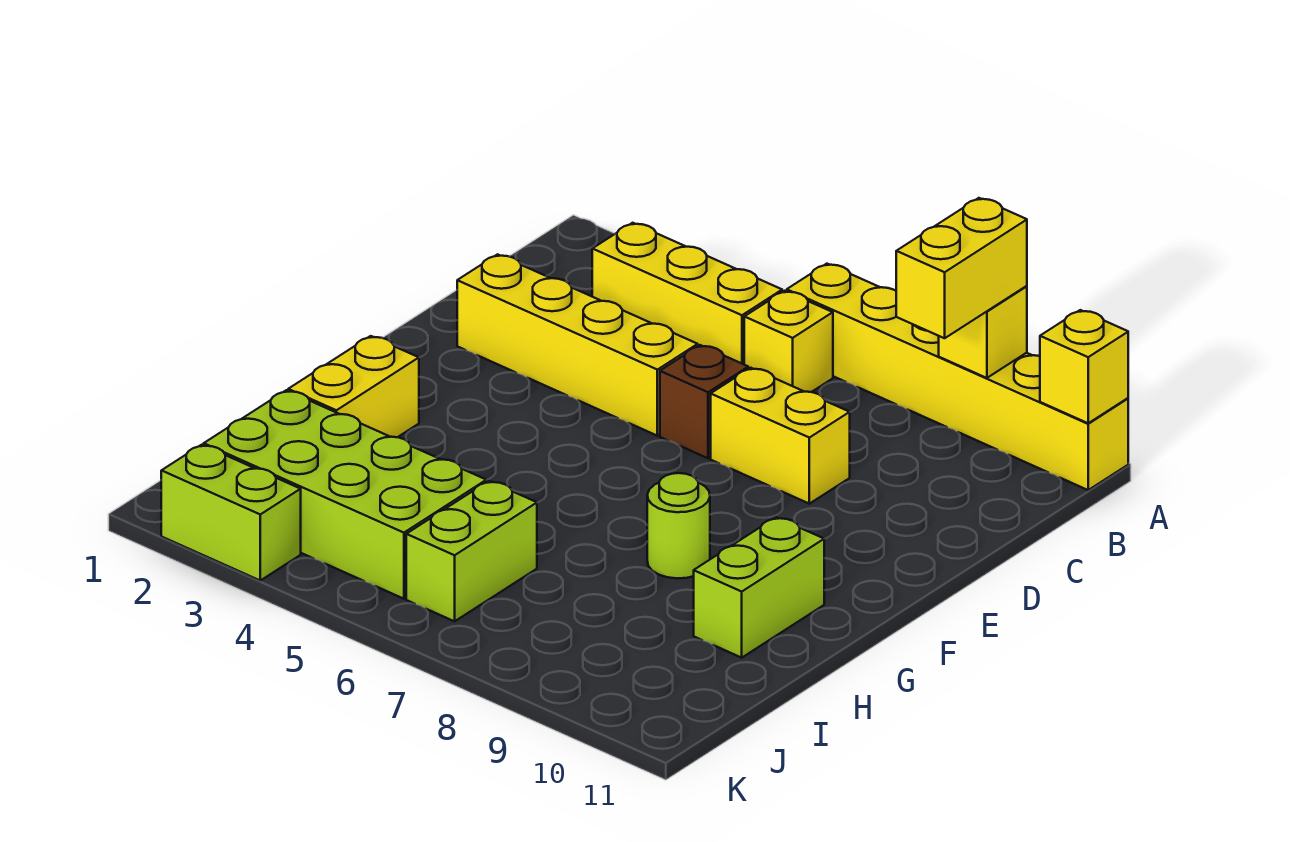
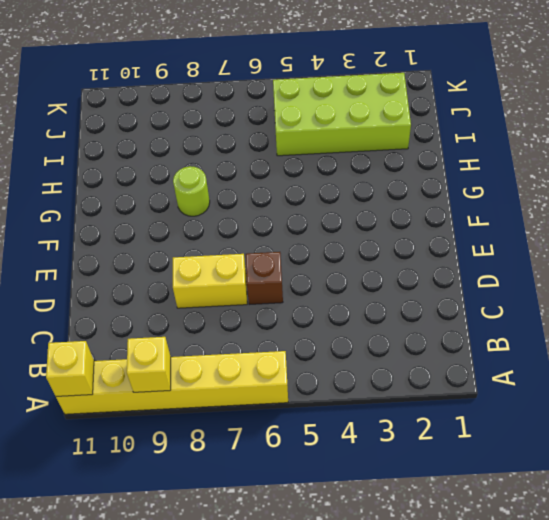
none -> yellow brick B3:B5 level 1
none -> yellow brick B6 level 1
none -> yellow brick D2:D5 level 1

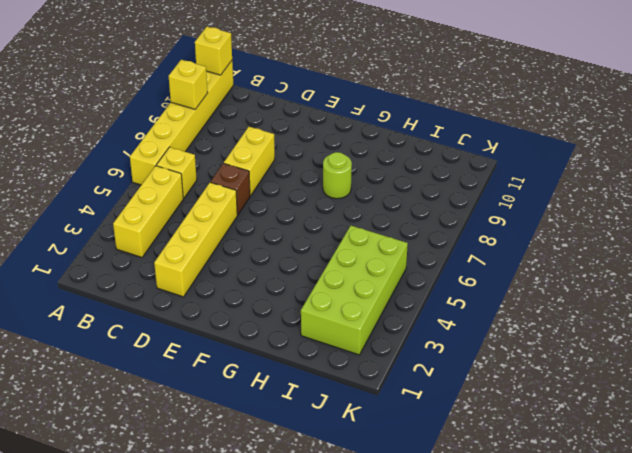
none -> yellow brick G2:H2 level 1
none -> lime brick G10:H10 level 1
none -> lime brick I6:J6 level 1

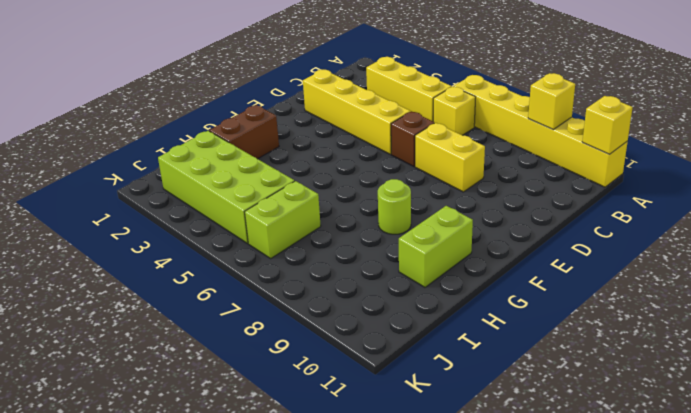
brown brick G2:H2 level 1 -> yellow brick G2:H2 level 1
none -> lime brick K2:K3 level 1
none -> yellow brick A9:B9 level 3

